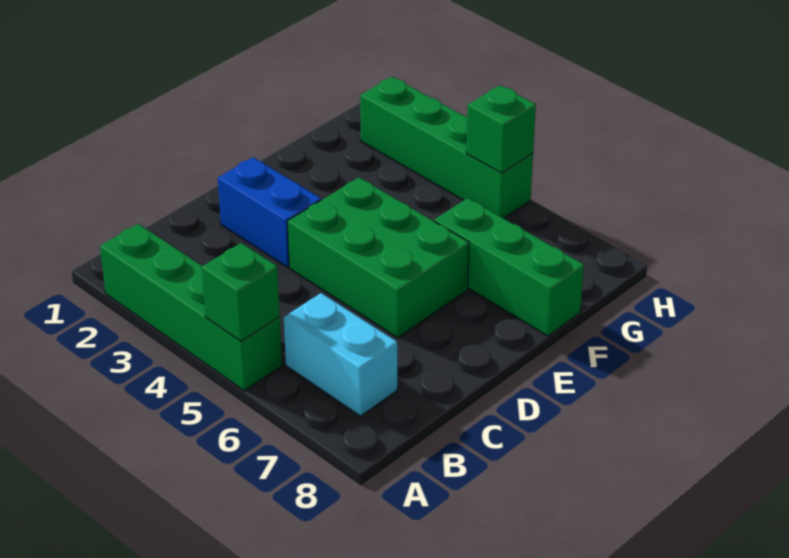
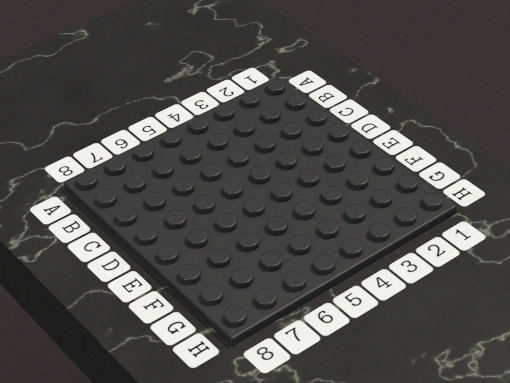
none -> green brick A2:A5 level 1
none -> cyan brick B6:B7 level 1

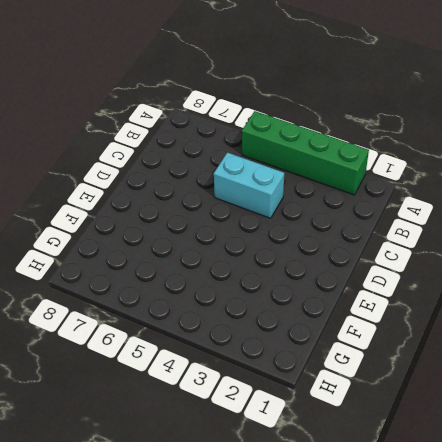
cyan brick C4:C5 level 1 -> cyan brick B6:B7 level 1
none -> blue brick D2:D3 level 1
none -> green brick D4:E6 level 1

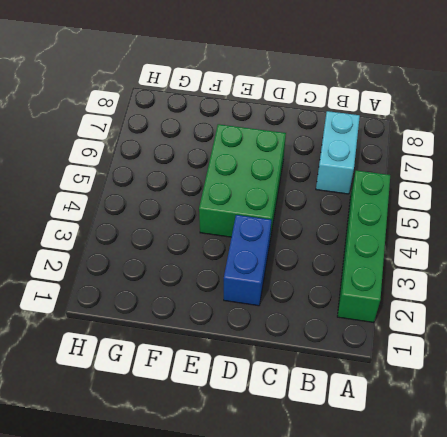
none -> green brick F6:F8 level 1
none -> green brick H2:H5 level 1

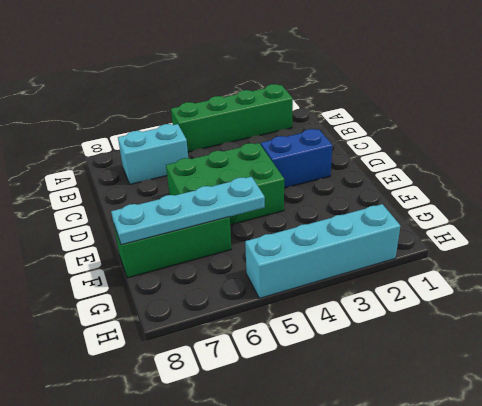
cyan plate F5:F8 level 2 -> none
cyan brick H2:H5 level 1 -> green brick H2:H5 level 1
none -> green brick A5 level 2
none -> green brick H5 level 2

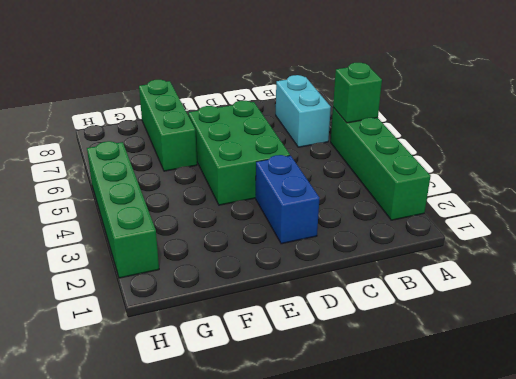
none -> green brick H5 level 2

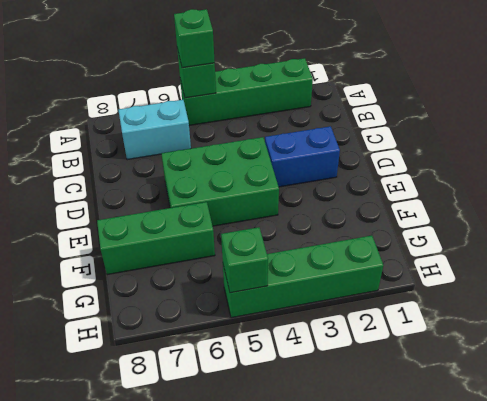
green brick A5 level 3 -> none

